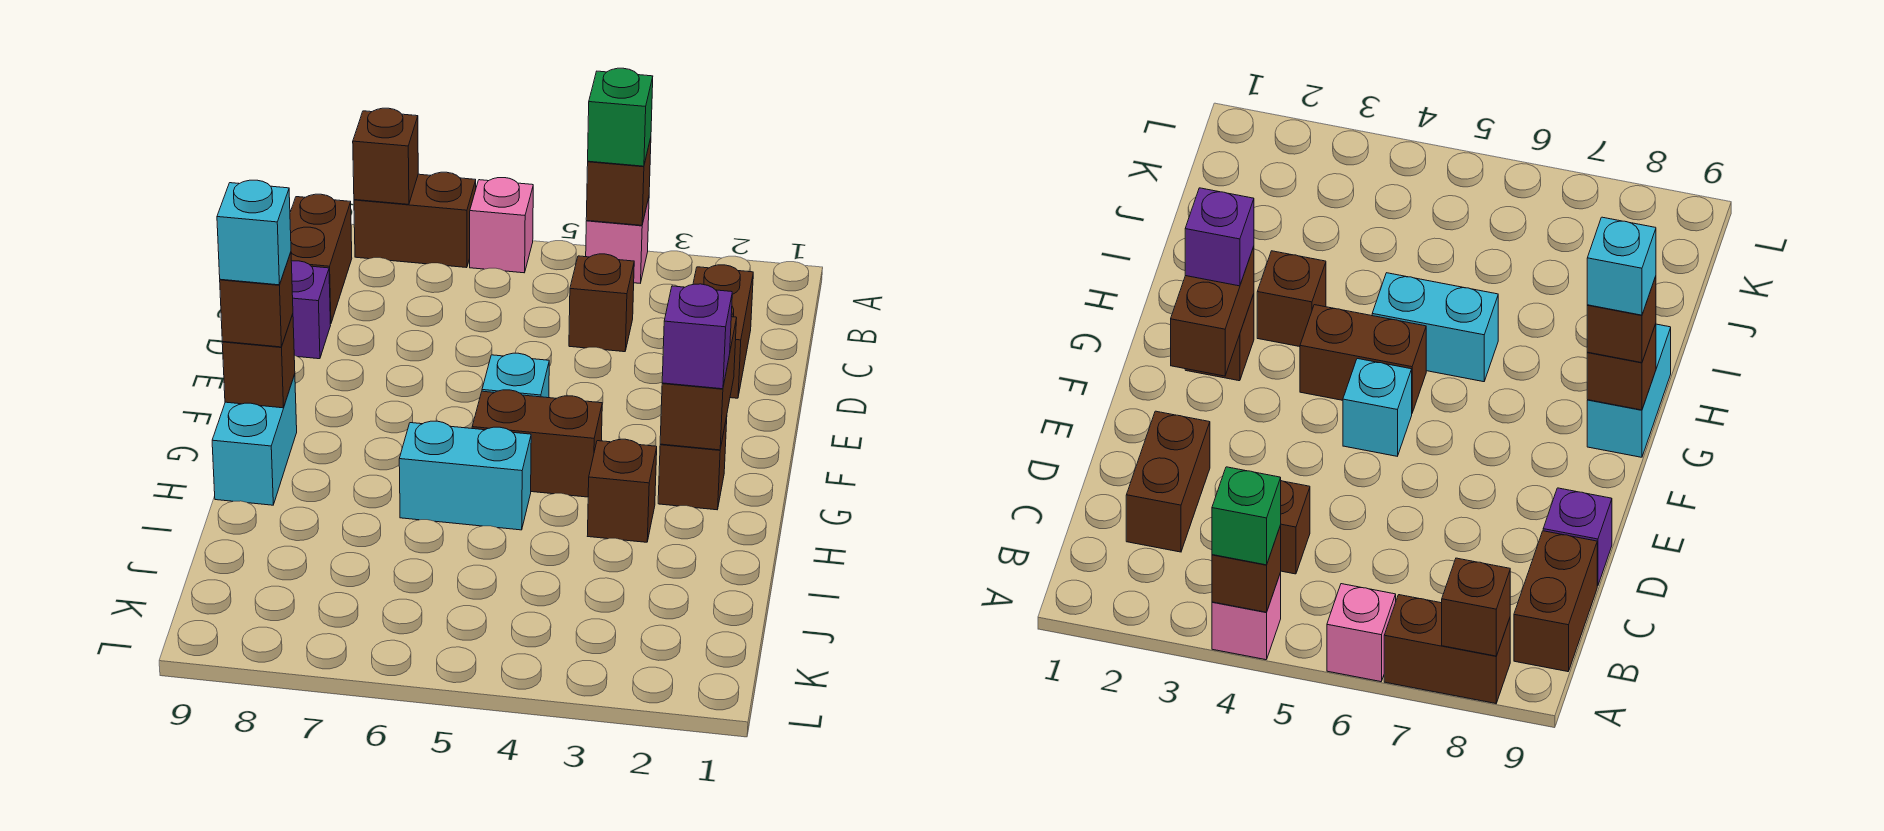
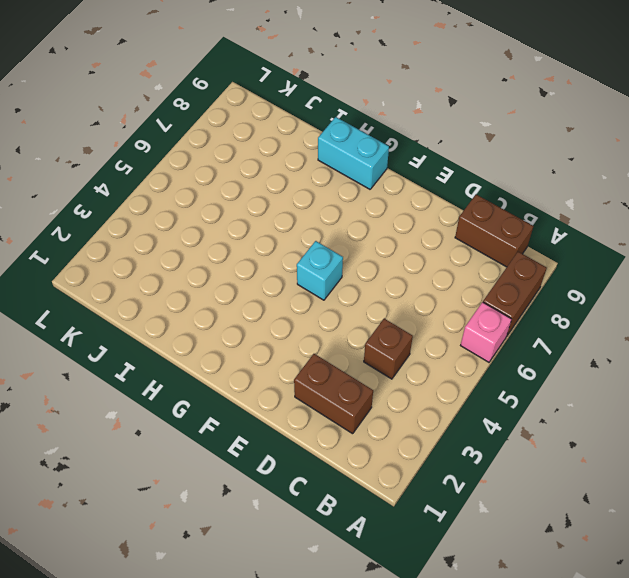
none -> pink brick A4 level 1
none -> purple brick D9 level 1
none -> brown brick G2 level 1

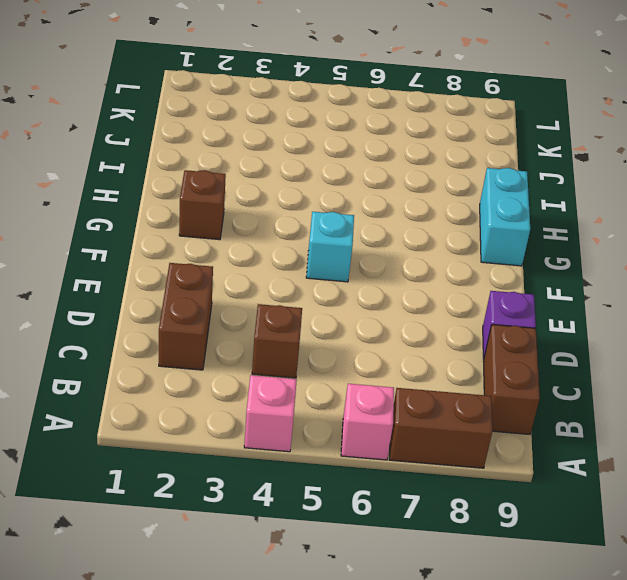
none -> brown brick G4:G5 level 1
none -> brown brick H3 level 1
none -> cyan brick H5:H6 level 1

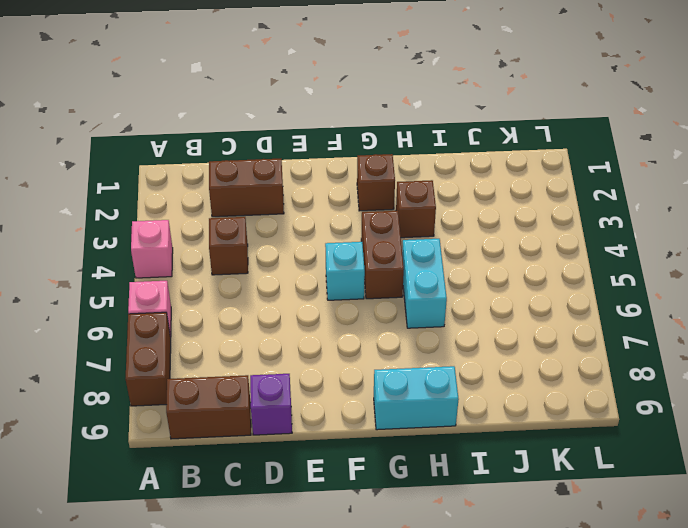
none -> brown brick A4 level 2
none -> brown brick A8 level 2
none -> brown brick F2:G2 level 2

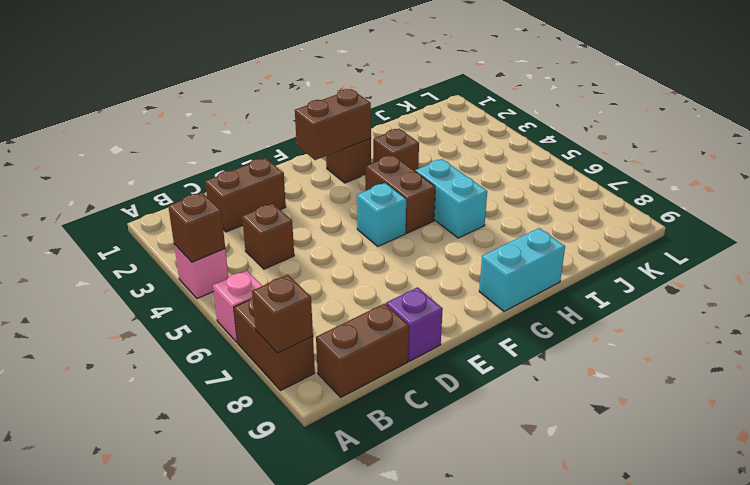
none -> brown brick G9 level 2
none -> green brick A4 level 3
none -> purple brick G2 level 3

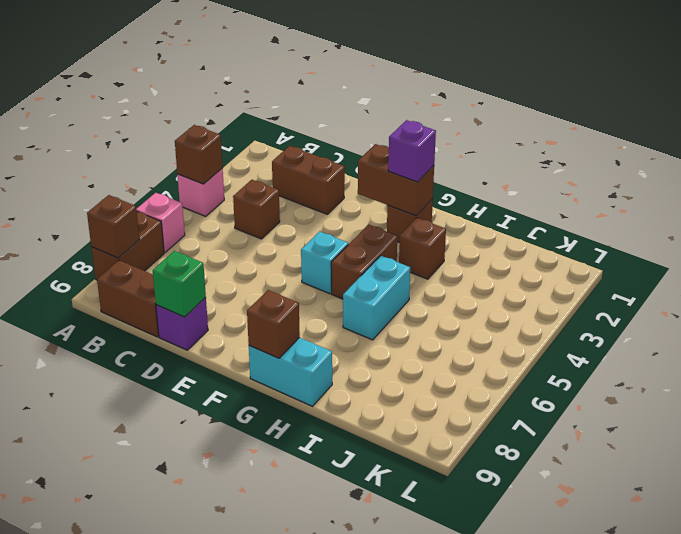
green brick D9 level 2 -> green brick A4 level 3
none -> brown brick G9 level 3
none -> cyan brick G9 level 4

